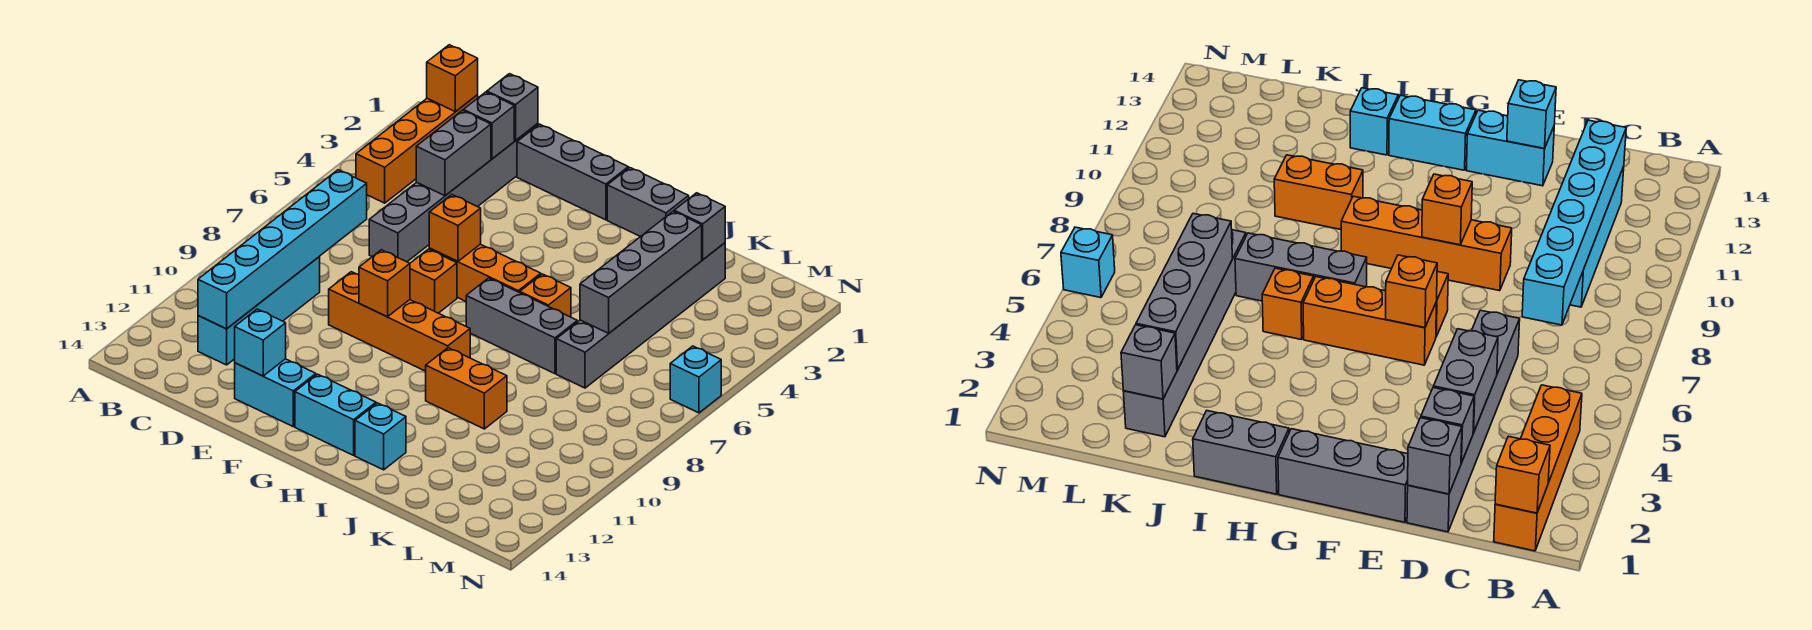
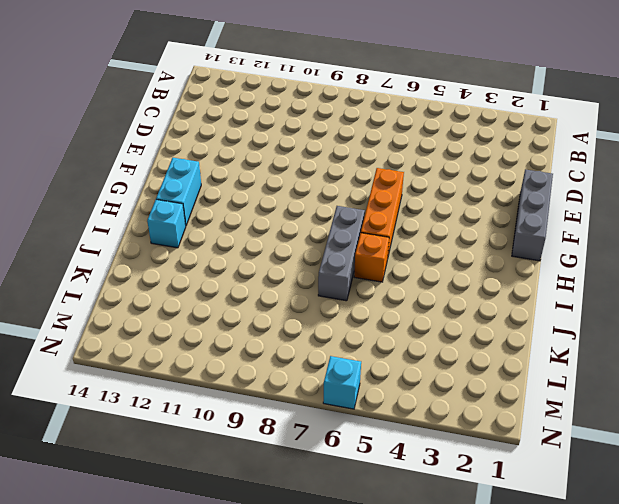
none -> orange brick B1:B4 level 1
none -> cyan brick C9:C12 level 1
none -> grey brick D1:D6 level 1

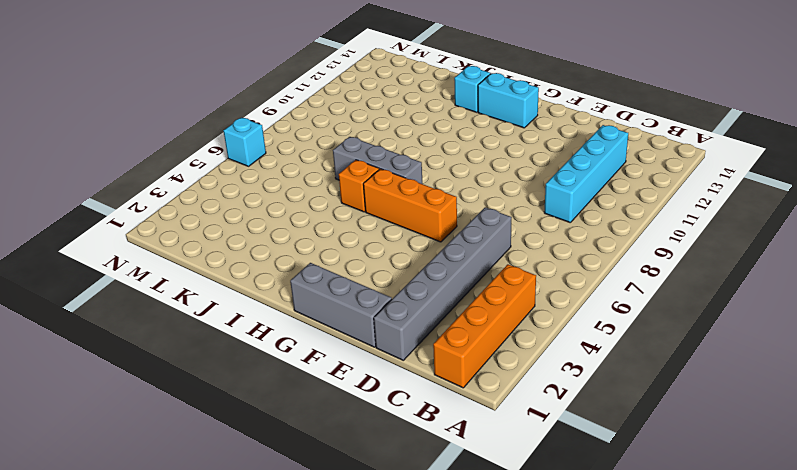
none -> orange brick E9:H9 level 1
none -> cyan brick E13:F13 level 1
none -> orange brick F7 level 1

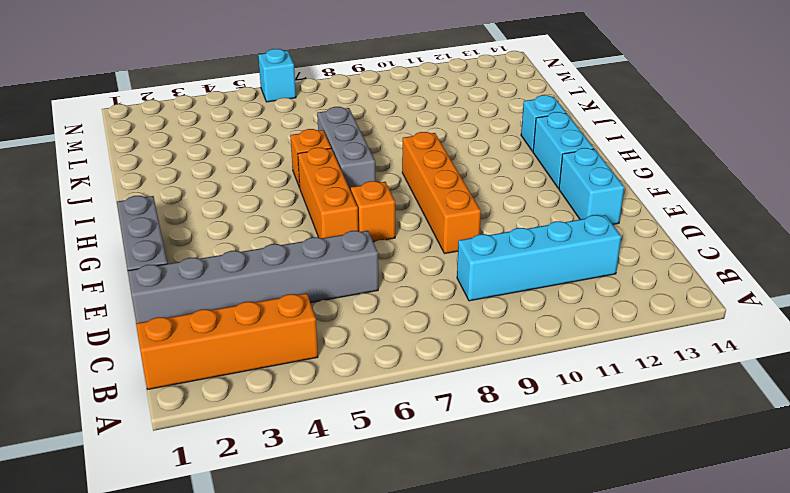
none -> grey brick H1:I1 level 1
none -> orange brick I10:J10 level 1
none -> grey brick K2:K7 level 1

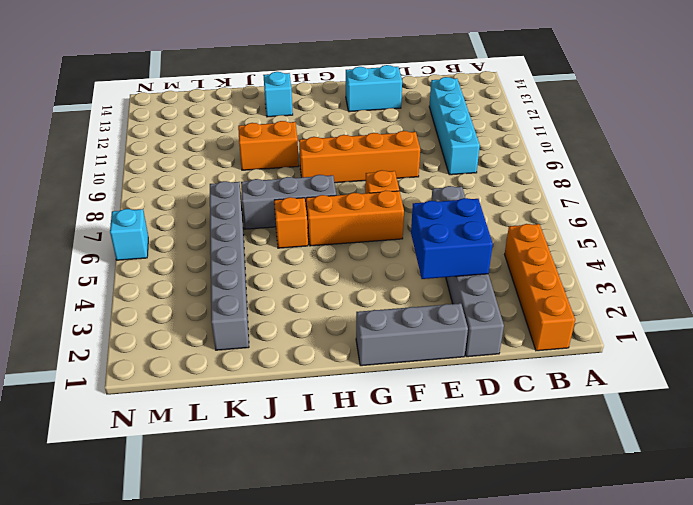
blue brick D3:E4 level 2 -> grey brick D3:D4 level 2
none -> cyan brick G13:H13 level 1
none -> grey brick H1:I1 level 1
none -> orange brick B1 level 2

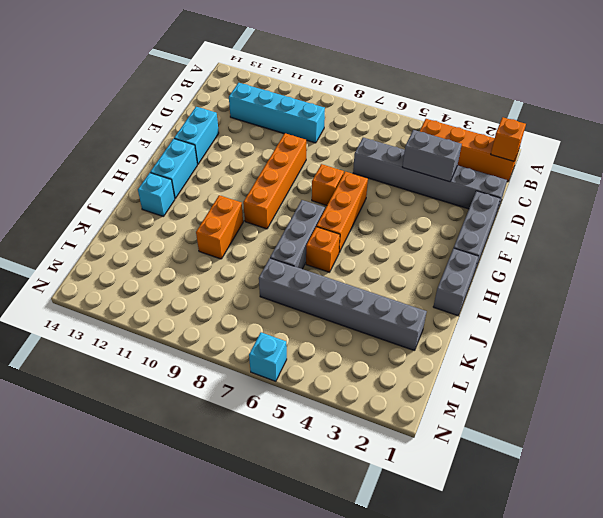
none -> cyan brick C7:C12 level 2
none -> grey brick D1 level 2
none -> grey brick D2 level 2

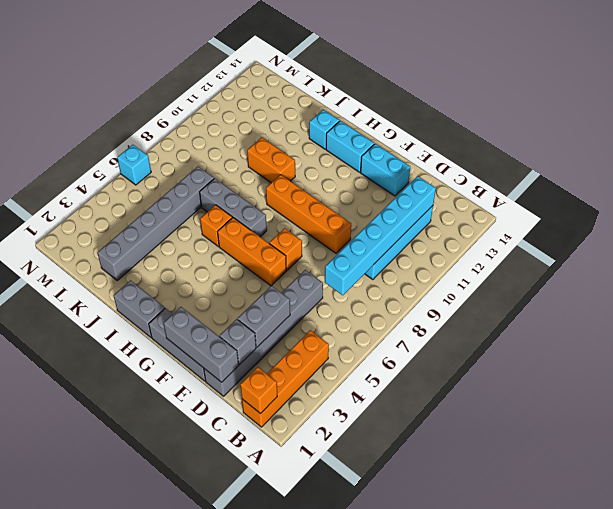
grey brick D1:F1 level 2 -> grey brick D1 level 2
none -> cyan brick E13 level 2
none -> orange brick F6 level 2
none -> orange brick F9 level 2

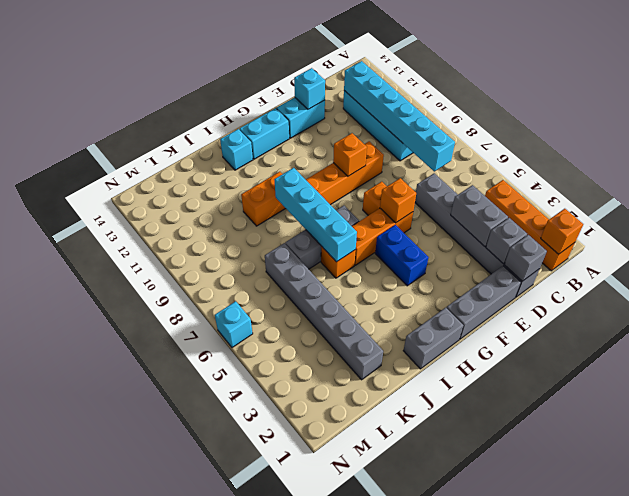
blue brick G4:G5 level 1 -> none
cyan brick I6:I9 level 2 -> none
none -> grey brick K2 level 2
none -> grey brick K3:K6 level 2

